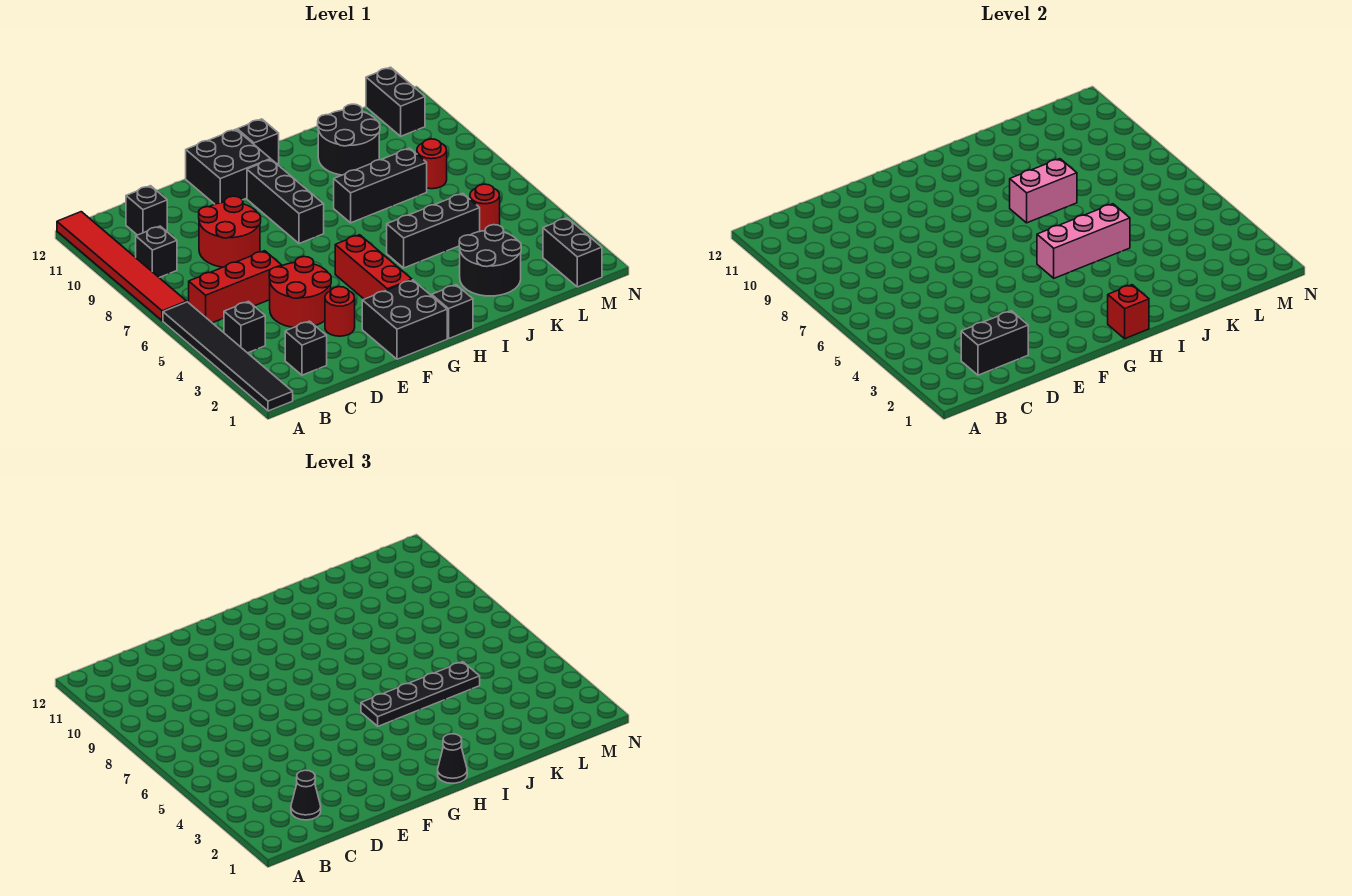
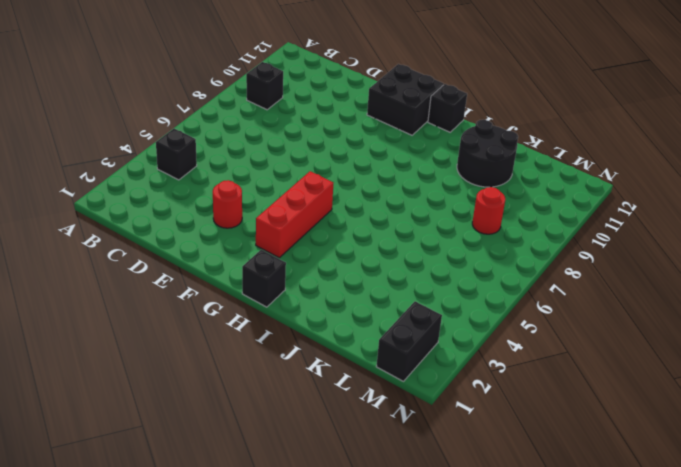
none -> black tile A1:A6 level 1
none -> red tile A7:A12 level 1
none -> red brick B6:D6 level 1
none -> black brick C2 level 1

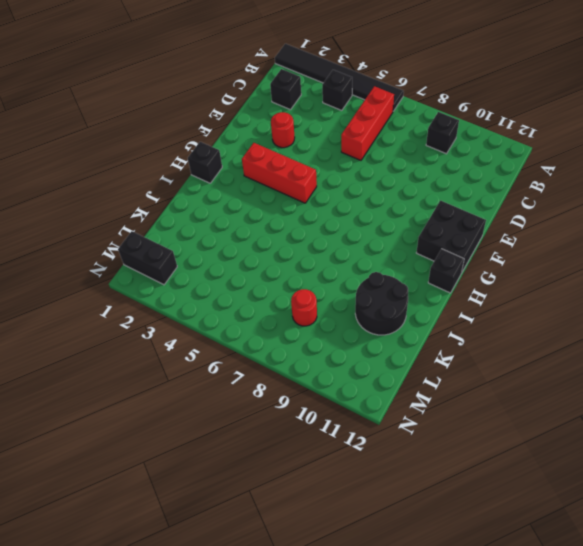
none -> red tile A7:A12 level 1
none -> black brick C11 level 1
none -> red round brick D4:E5 level 1
none -> red round brick D8:E9 level 1

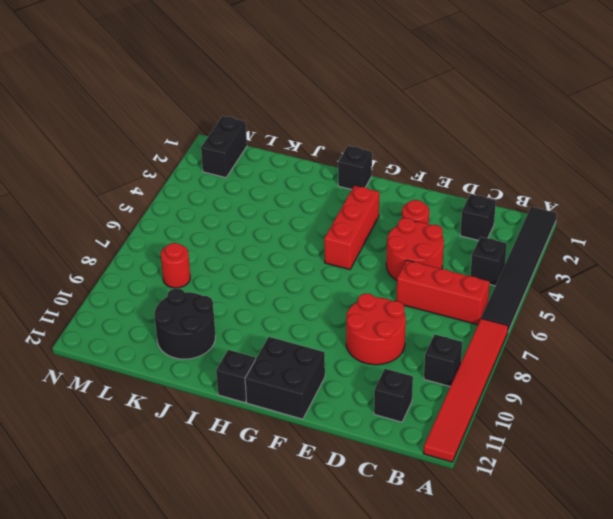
none -> black brick F1:G2 level 1
none -> black brick G8:G10 level 1
none -> black brick I5:K5 level 1
none -> black brick I8:K8 level 1

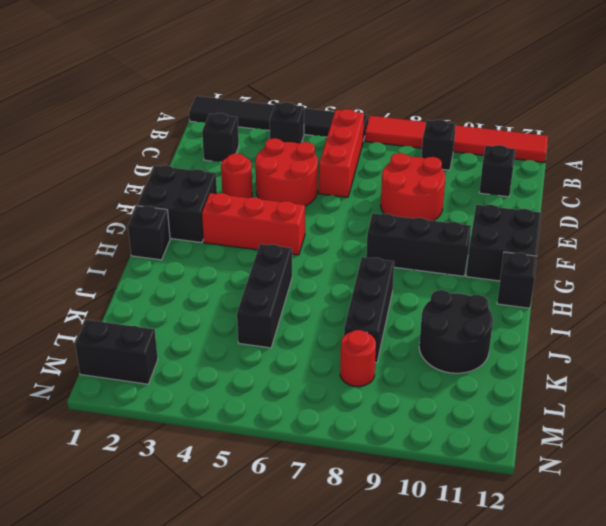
none -> black round brick J2:K3 level 1
none -> red round brick L5 level 1
none -> black brick M11:M12 level 1
none -> black brick C2:D2 level 2

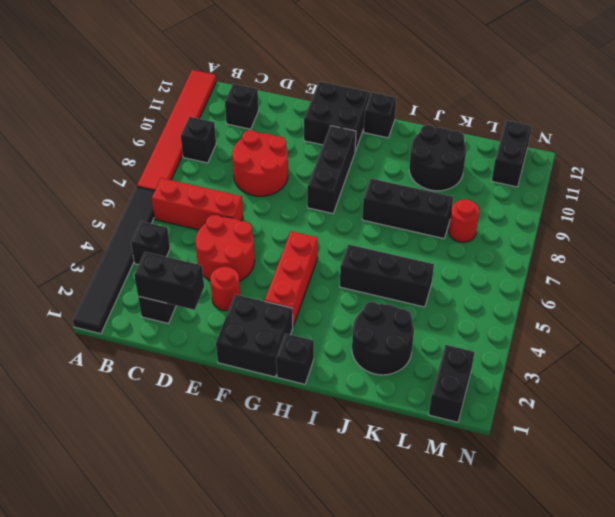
none -> red round brick L5 level 1
none -> red brick H1 level 2
none -> pink brick H5:J5 level 2
none -> pink brick I8:J8 level 2

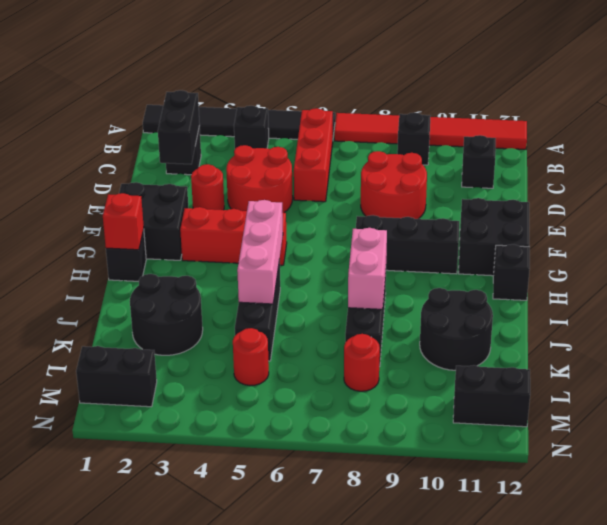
none -> black cone C2 level 3
none -> black cone H1 level 3
none -> black plate H5:K5 level 3

